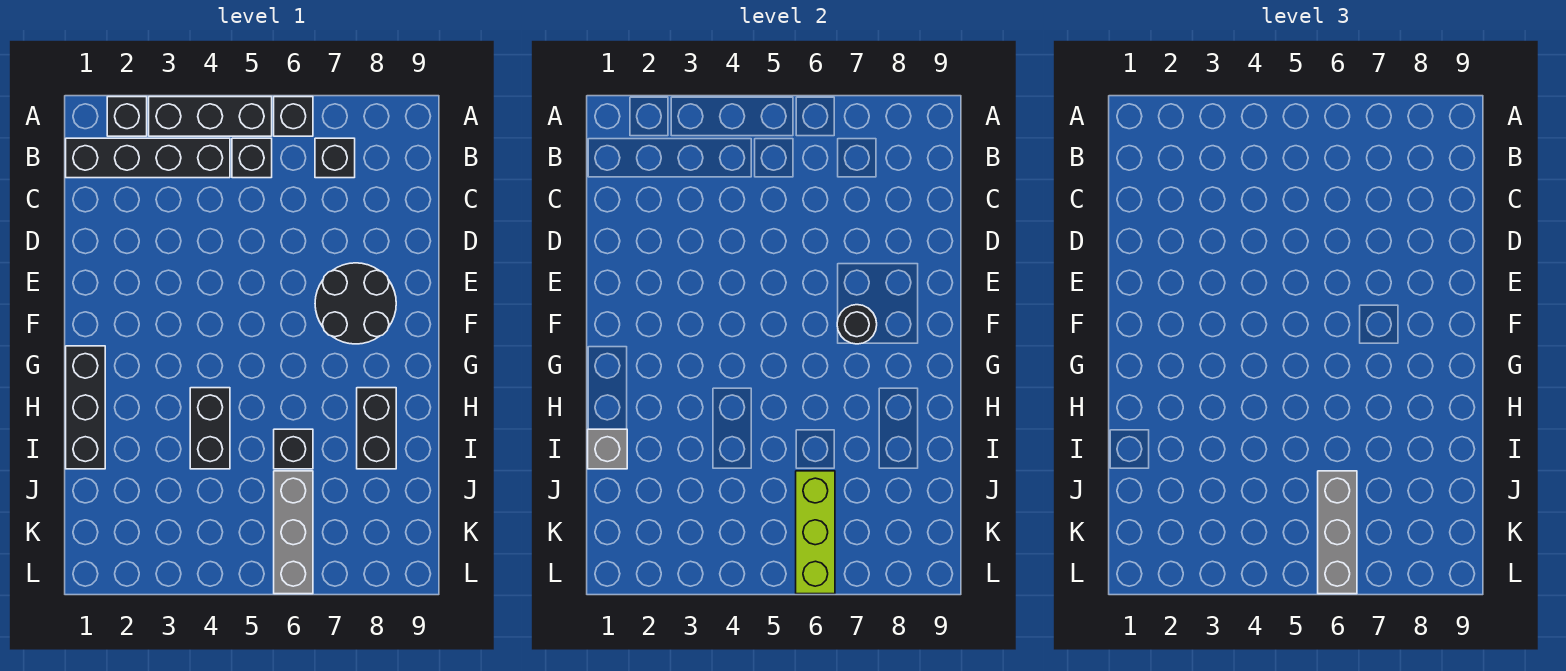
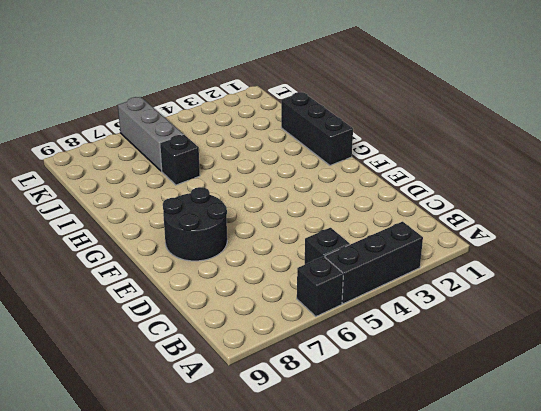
none -> black brick A2 level 1
none -> black brick B1:B4 level 1
none -> black brick B7 level 1

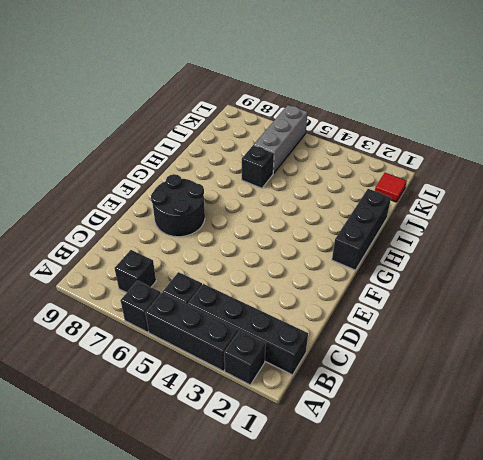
red tile K1 level 1 -> none
none -> black brick H4:I4 level 1
none -> black brick H8:I8 level 1
none -> black round brick F7 level 2

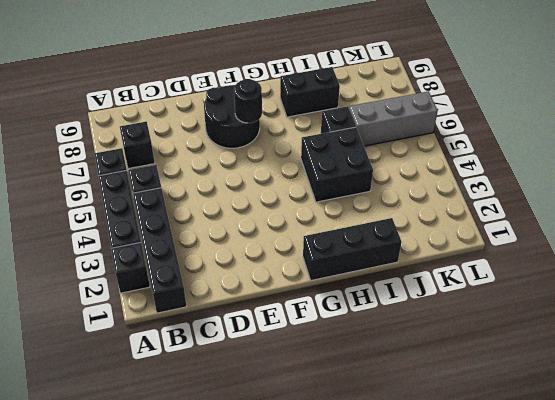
black brick H4:I5 level 1 -> black brick H4:I4 level 1
none -> grey brick I1 level 2
none -> lime brick J6:L6 level 2
none -> grey brick J6:L6 level 3

